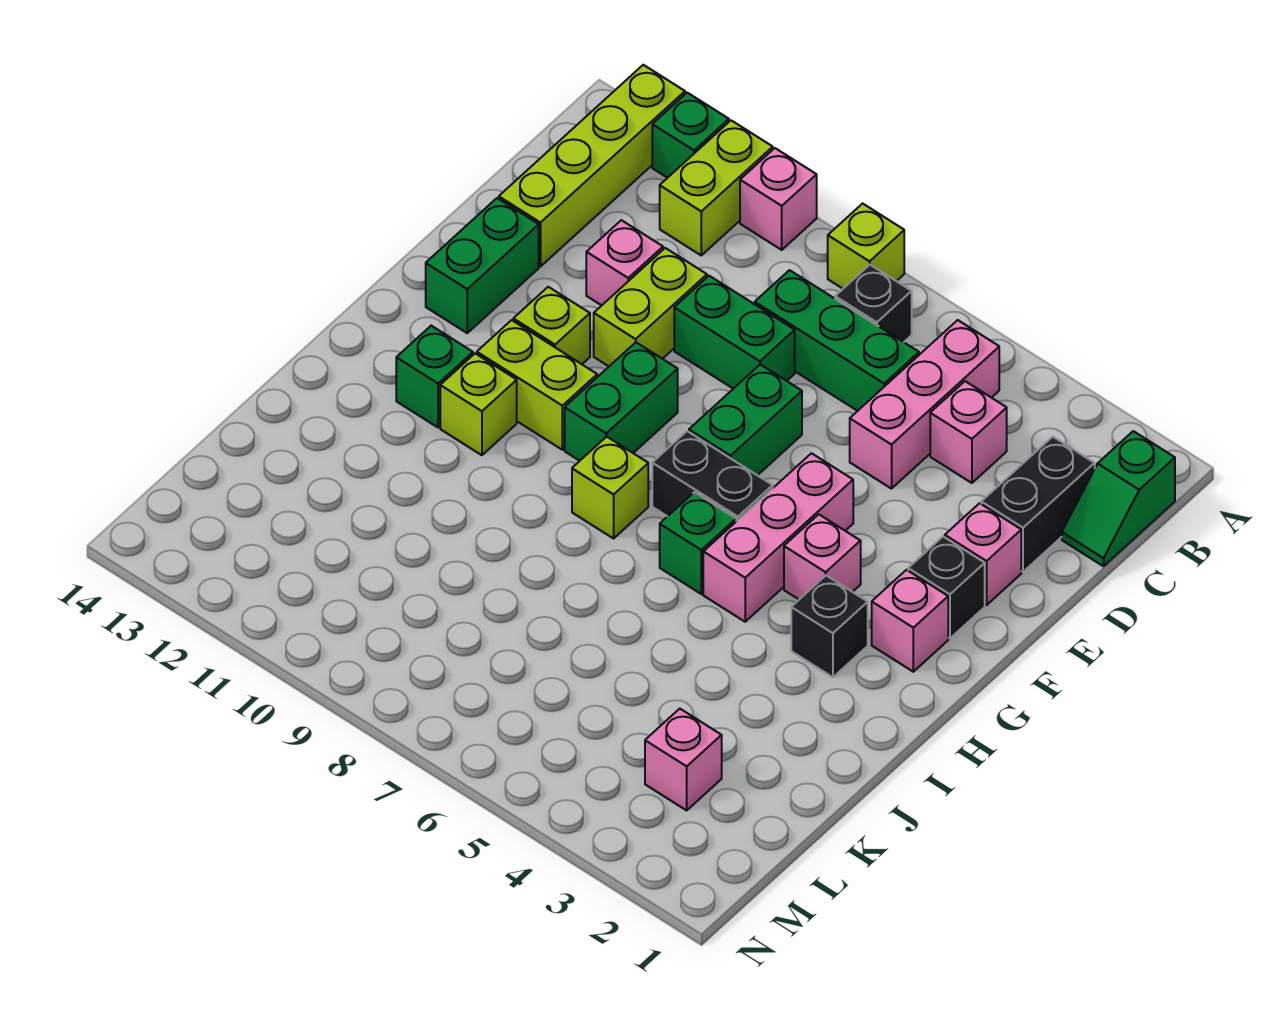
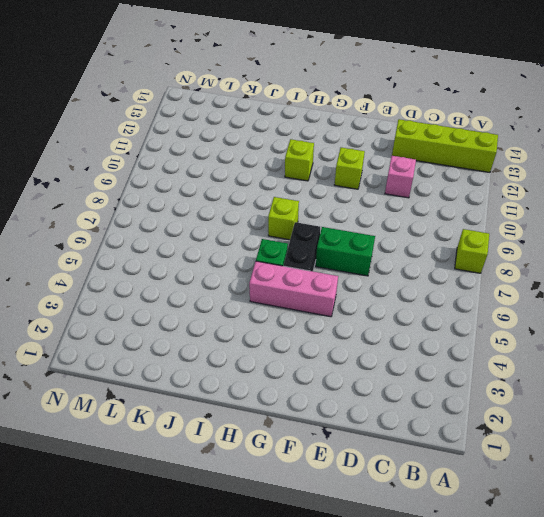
none -> pink brick A10 level 1
none -> lime brick A11:B11 level 1
none -> green brick A12 level 1
none -> green slope B1:C1 level 1 top B

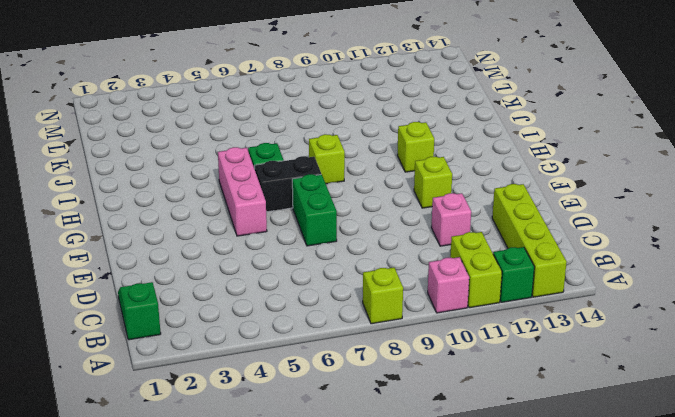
none -> pink brick B5:D5 level 1
none -> black brick B7 level 1
none -> black brick C2:D2 level 1
none -> pink brick C4 level 1

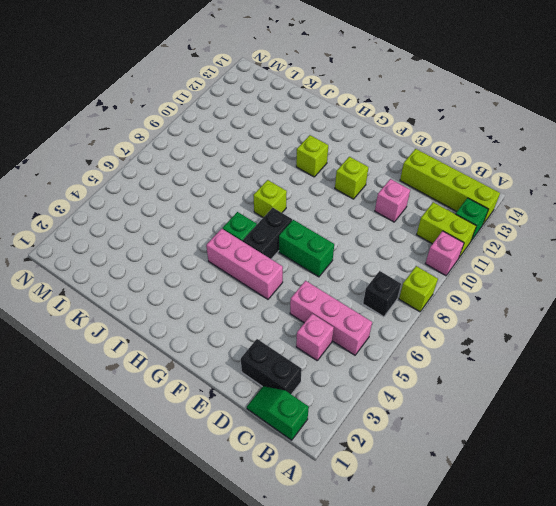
none -> green brick C6:C8 level 1
none -> green brick D8:D9 level 1
none -> lime brick D10:E10 level 1
none -> pink brick E2 level 1

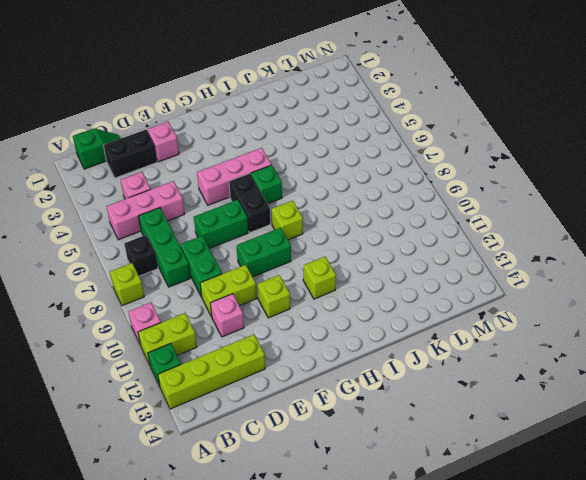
none -> green brick E13:F13 level 1
none -> black brick F2 level 1
none -> pink brick G2 level 1
none -> pink brick G4 level 1

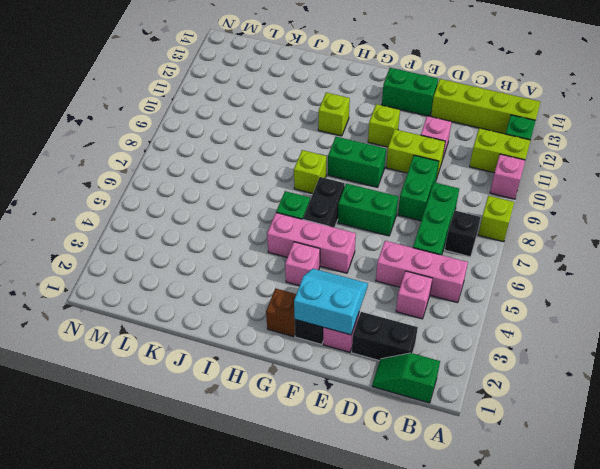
cyan slope E2:F3 level 2 top 2 -> none
brown brick G2 level 1 -> pink brick G2 level 1
none -> lime brick G10:G11 level 1
none -> black brick H3 level 1
none -> green brick H12 level 1
none -> pink brick L3 level 1

